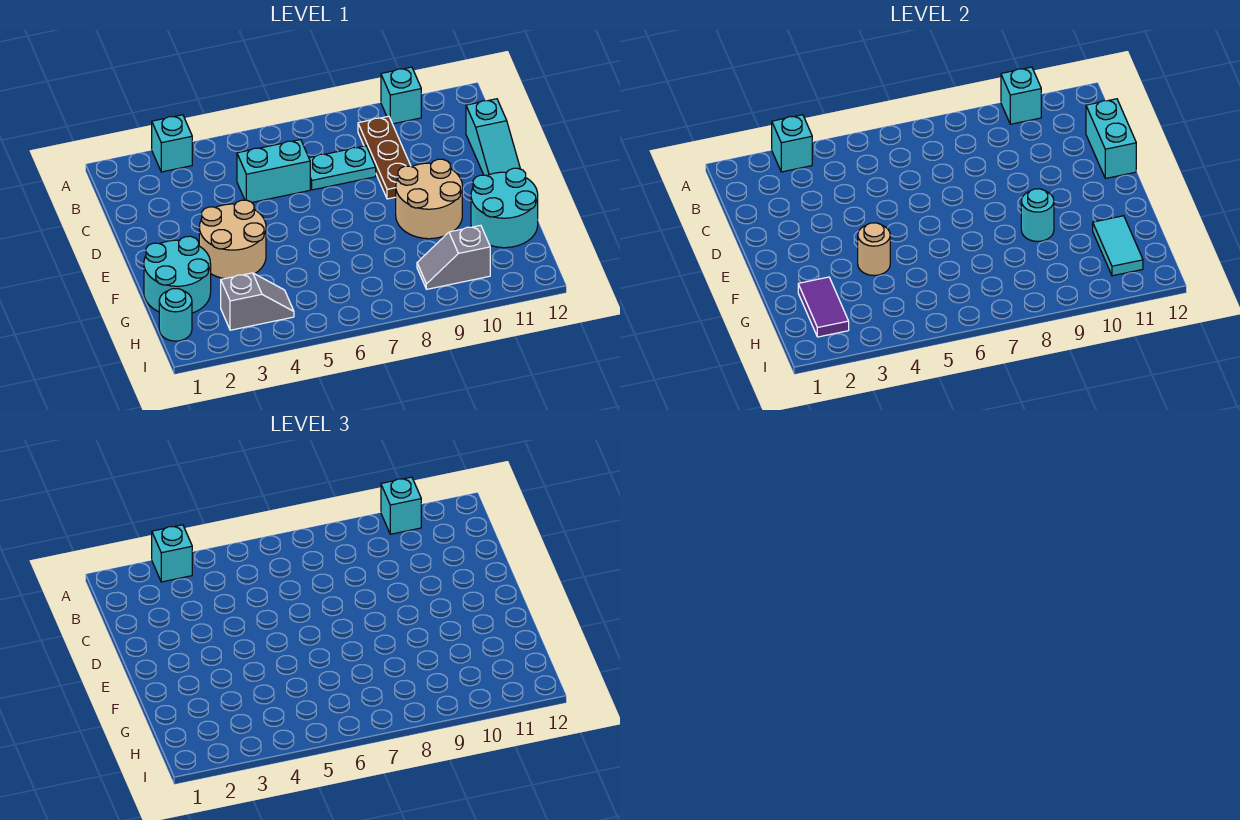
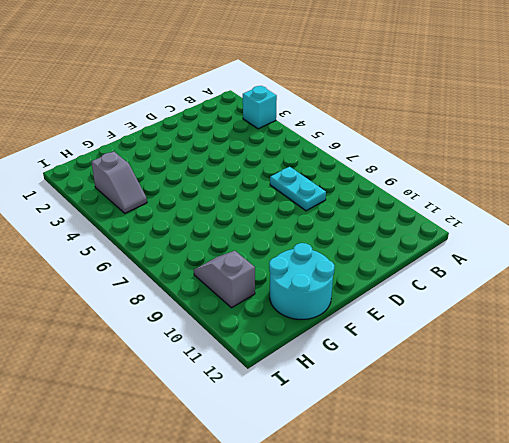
none -> cyan brick A10 level 1
none -> brown plate B9:D9 level 1
none -> cyan brick C5:C6 level 1

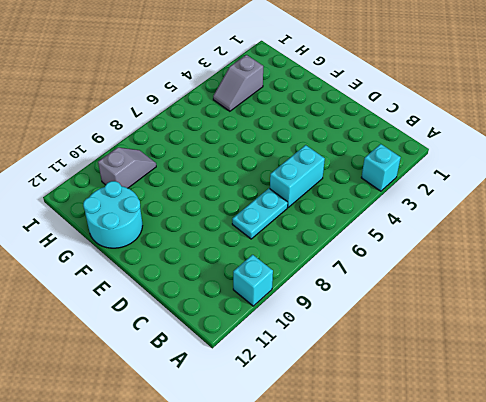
none -> brown plate B9:D9 level 1
none -> cyan slope C12:E12 level 1 top C
none -> tan round brick E3:F4 level 1

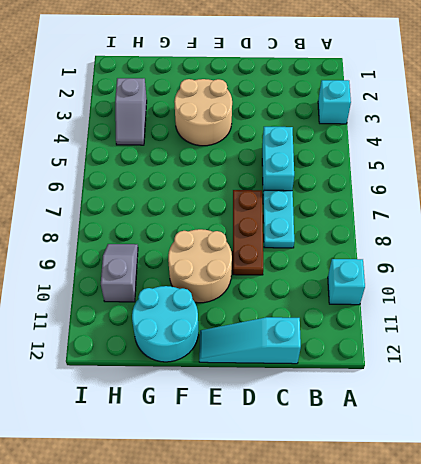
brown plate D7:D9 level 1 -> brown plate B9:D9 level 1
none -> cyan round brick F1:G2 level 1
none -> cyan round brick H1 level 1
none -> cyan brick A3 level 2

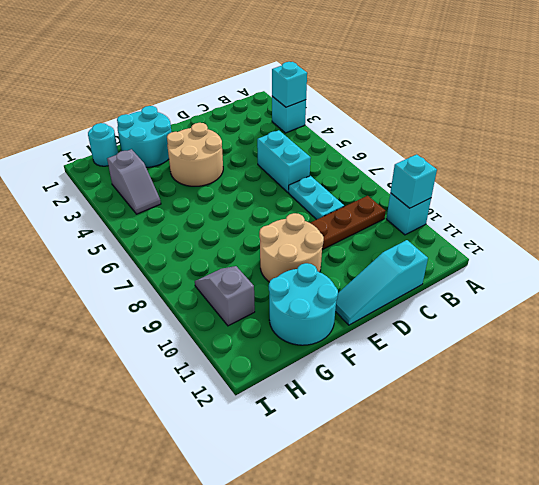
none -> cyan brick C12:D12 level 2
none -> tan round brick F4 level 2
none -> cyan round brick F9 level 2

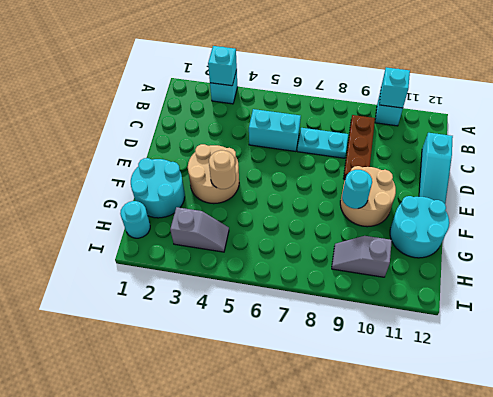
none -> cyan brick C12:D12 level 2
none -> purple tile G2:H2 level 2
none -> cyan tile G11:H11 level 2

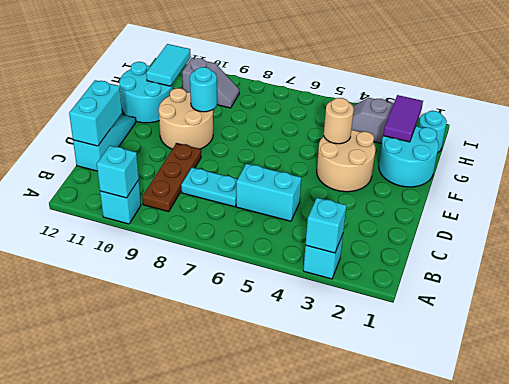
none -> cyan brick A3 level 3
none -> cyan brick A10 level 3

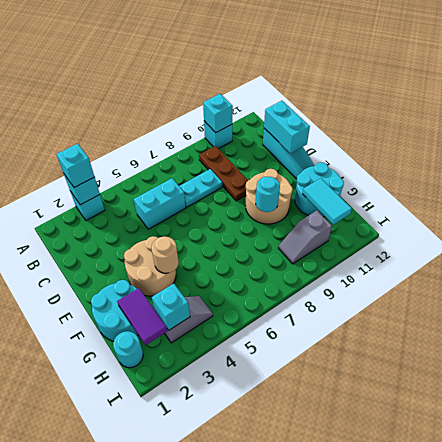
cyan brick H3 level 2 -> cyan brick A10 level 3

